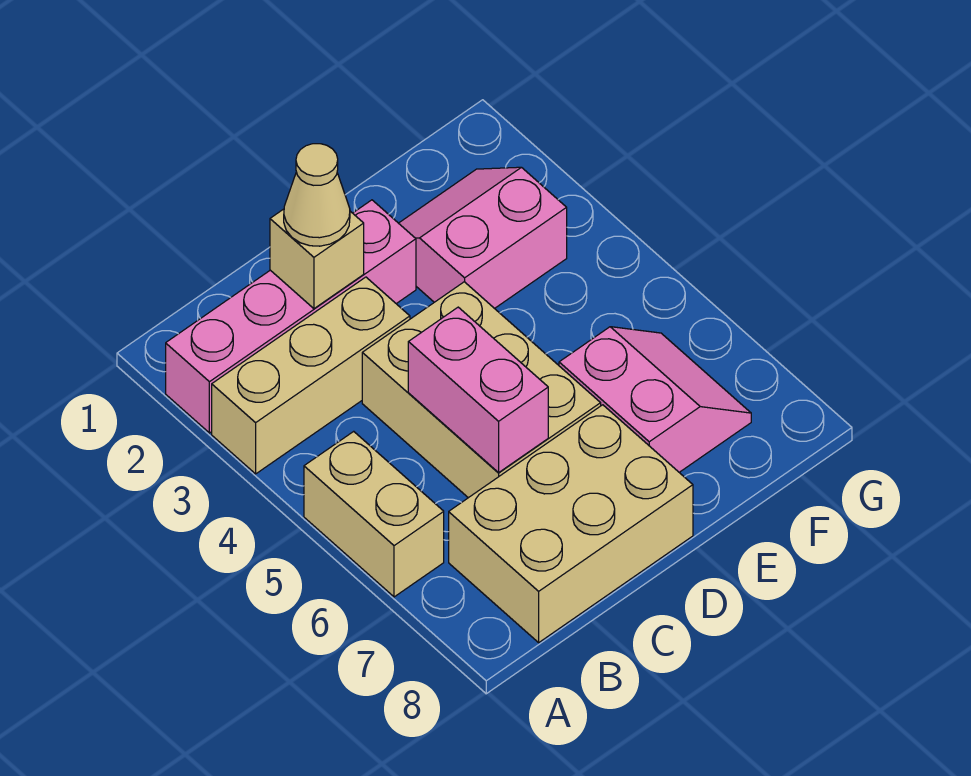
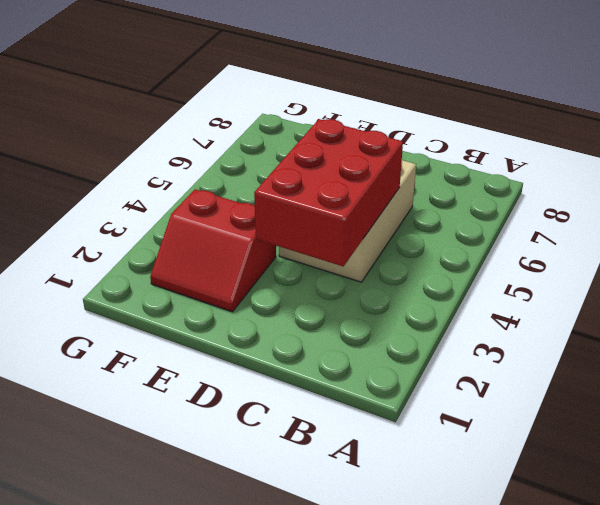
red brick C3:D5 level 2 -> pink brick C5:C6 level 2
red slope E2:F3 level 1 top 3 -> pink slope E2:F3 level 1 top 3
none -> pink brick A2:D2 level 1
none -> tan brick A3:C3 level 1

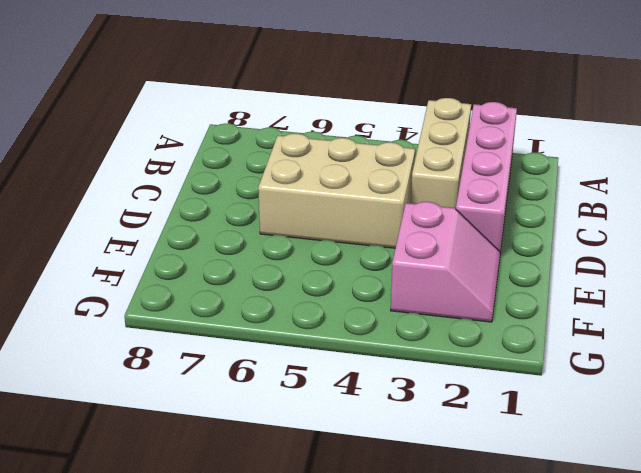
none -> tan brick A5:A6 level 1
none -> tan brick B7:D8 level 1

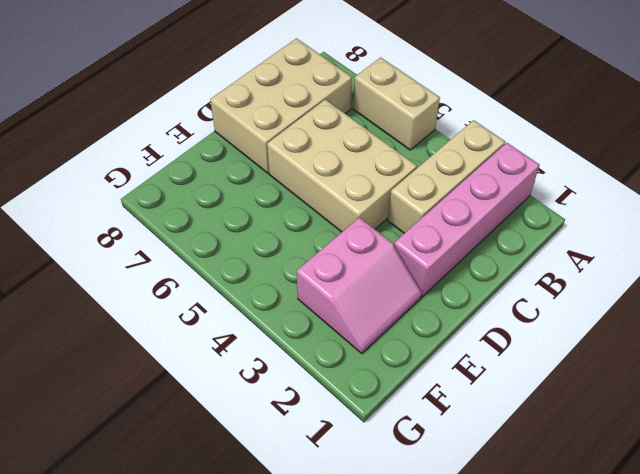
none -> pink slope E6:F7 level 1 top E
none -> tan brick C2 level 2

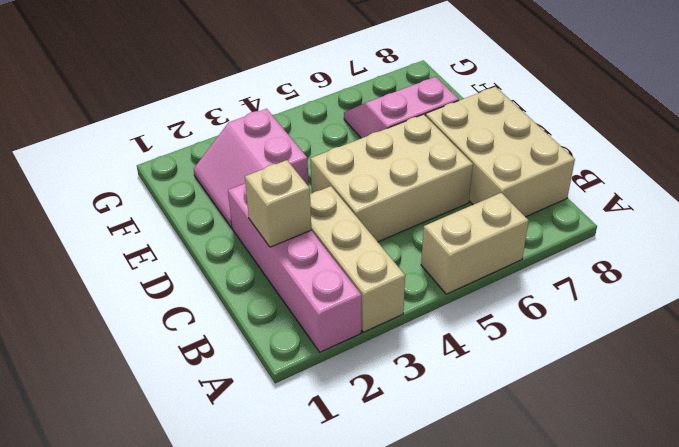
none -> pink brick C5:C6 level 2
none -> tan cone C2 level 3

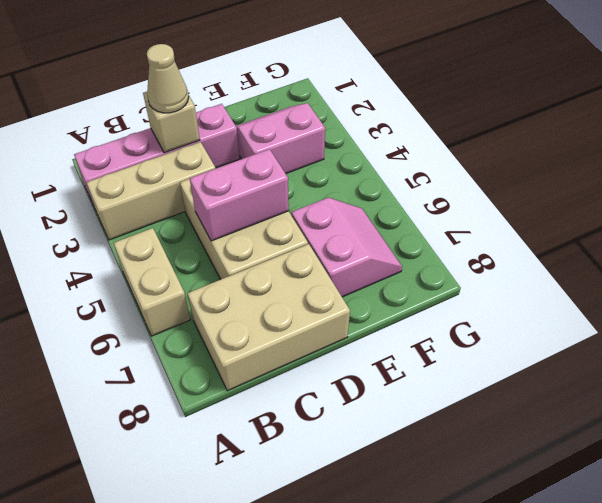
pink brick C5:D5 level 2 -> pink brick C5:C6 level 2

